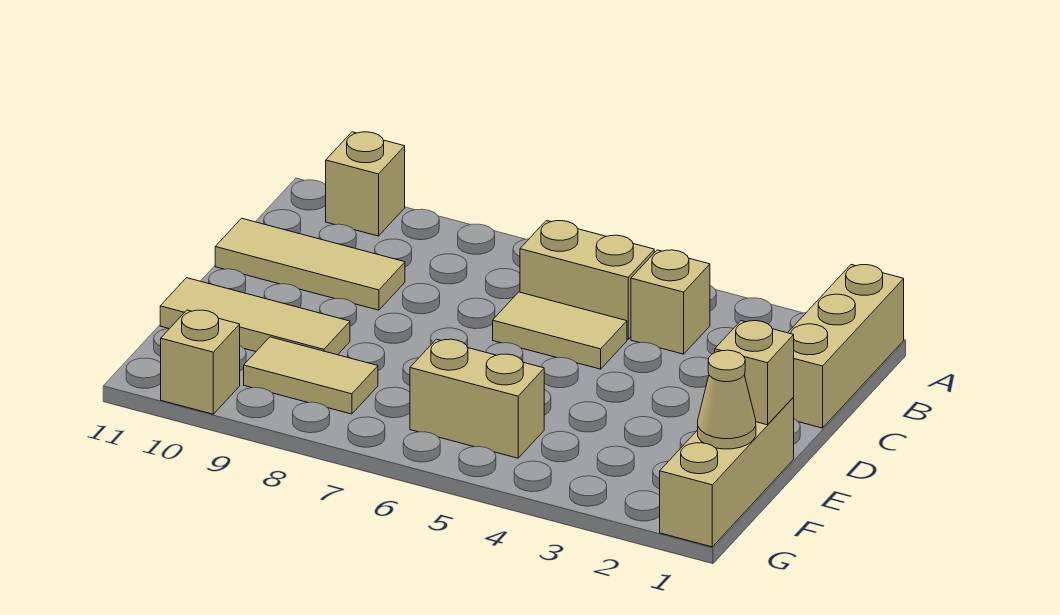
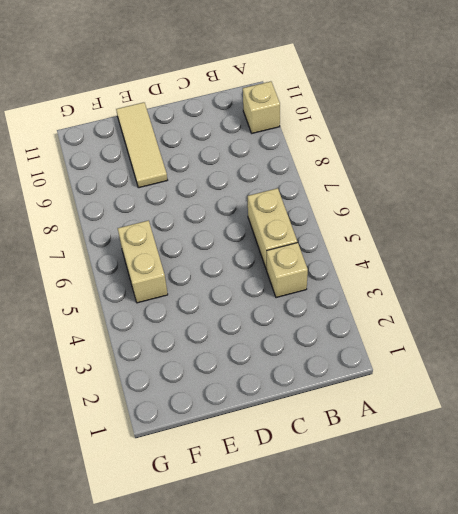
none -> tan brick A1:C1 level 1
none -> tan tile C5:C6 level 1
none -> tan tile C9:C11 level 1

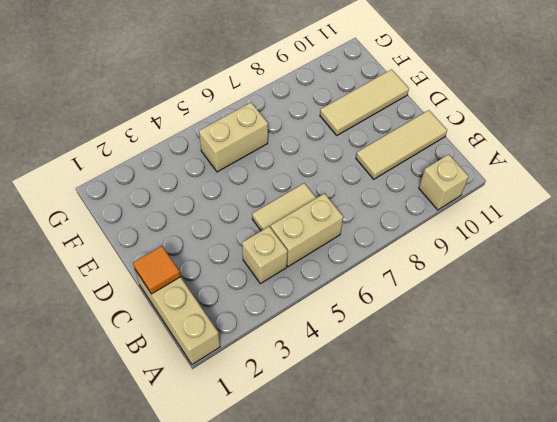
orange tile C1 level 2 -> none
none -> tan brick E1:G1 level 1
none -> tan tile F8:F9 level 1
none -> tan brick G10 level 1

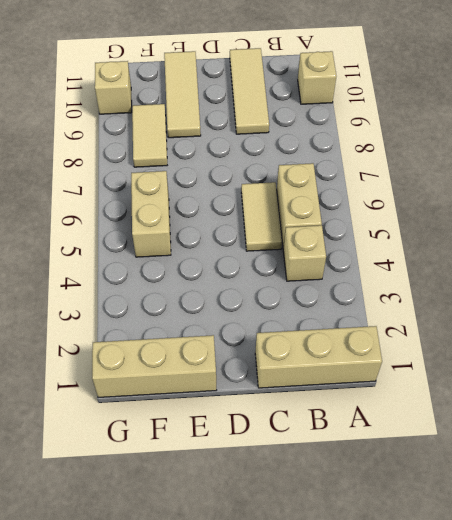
none -> tan brick E1 level 2
none -> tan cone F1 level 2

